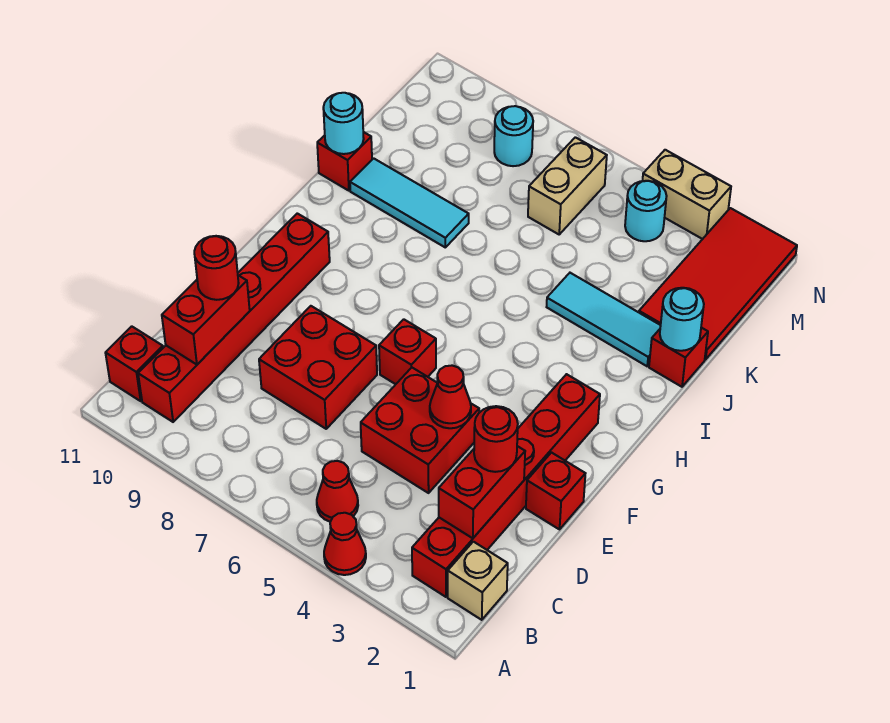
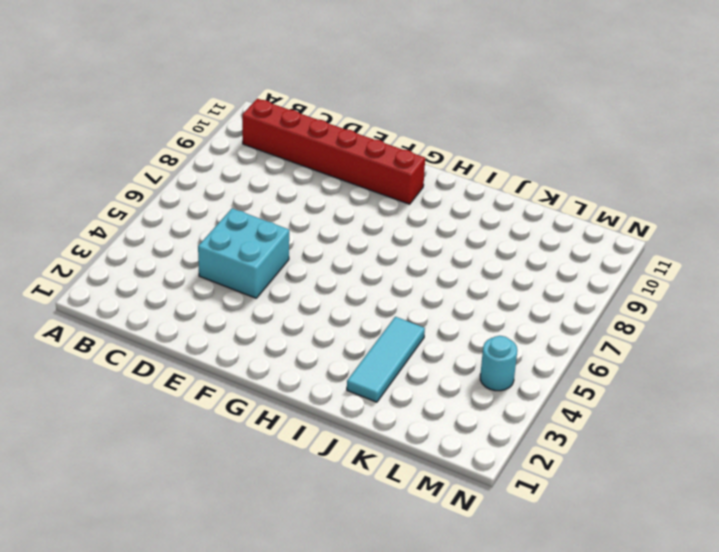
cyan brick D4:E5 level 1 -> red brick D4:E5 level 1
none -> red cone A4 level 1
none -> tan brick B1 level 1
none -> red brick B2:G2 level 1

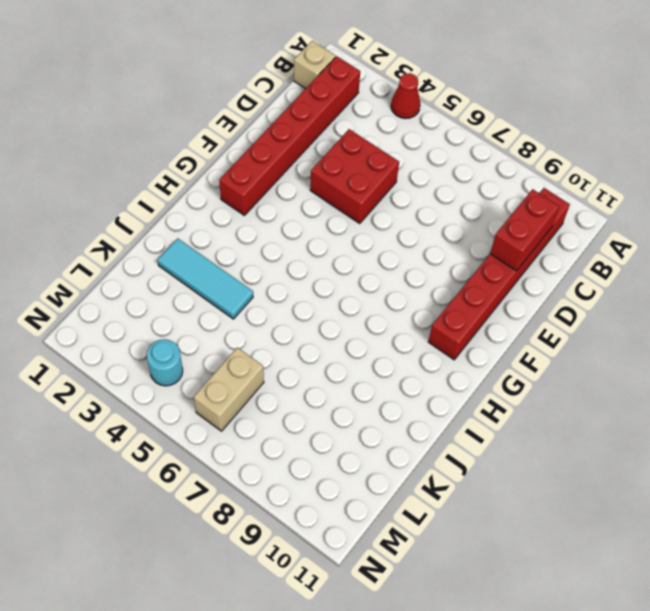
none -> red cone B5 level 1
none -> red brick B11 level 1
none -> red brick D7:E8 level 1

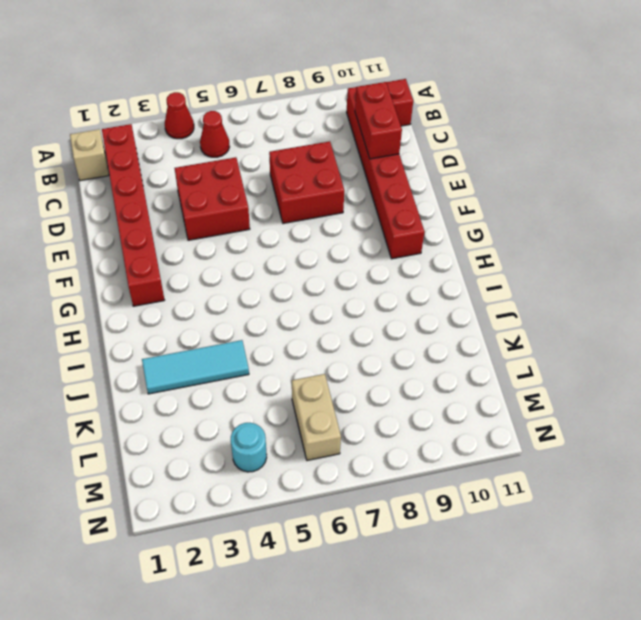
none -> red brick E1 level 1
none -> red brick F6 level 1
none -> red brick J1 level 1

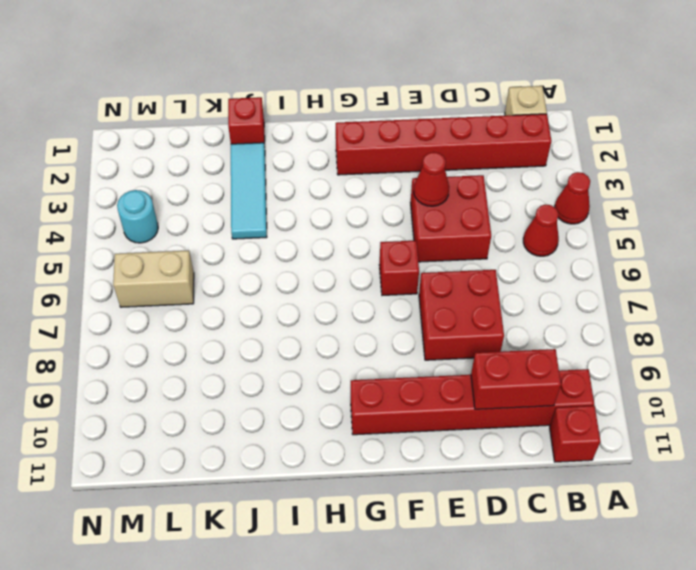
none -> red brick E1 level 1
none -> cyan tile J8:J10 level 1
none -> red brick J11 level 1

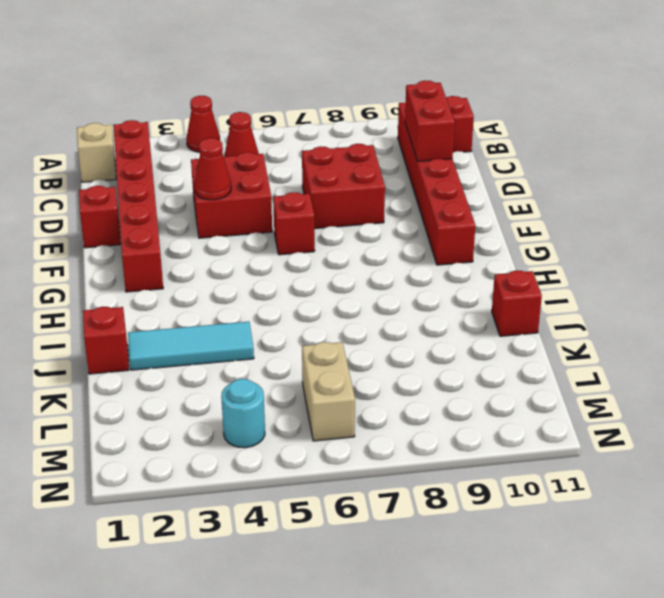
none -> cyan tile J8:J10 level 1
none -> red tile K1:N2 level 1
none -> cyan round brick M8 level 1

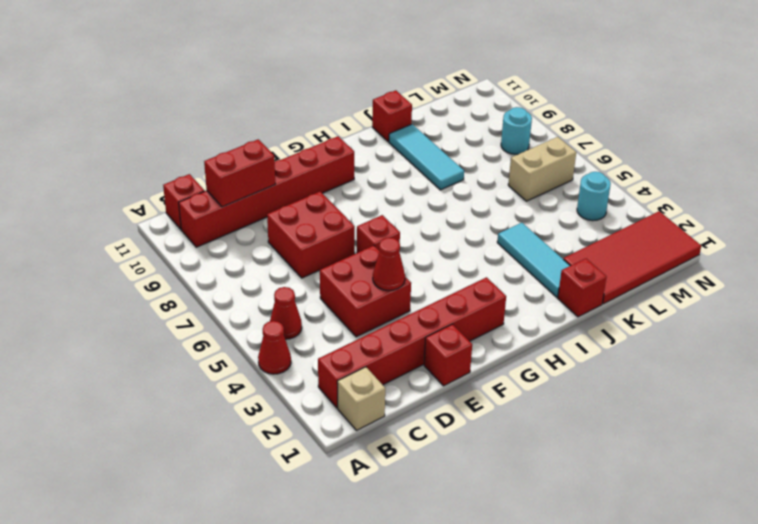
none -> tan brick N3:N4 level 1
none -> red brick C2:D2 level 2
none -> cyan round brick J1 level 2

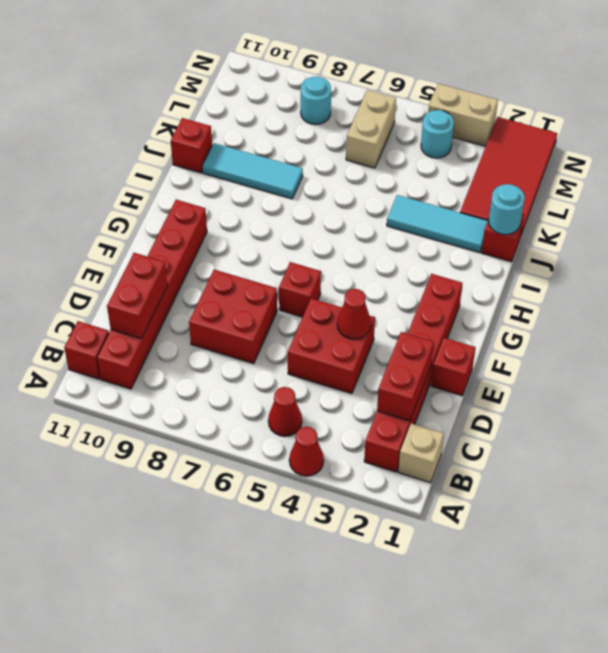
none -> cyan round brick J11 level 2
none -> red round brick D2 level 3
none -> red round brick D10 level 3

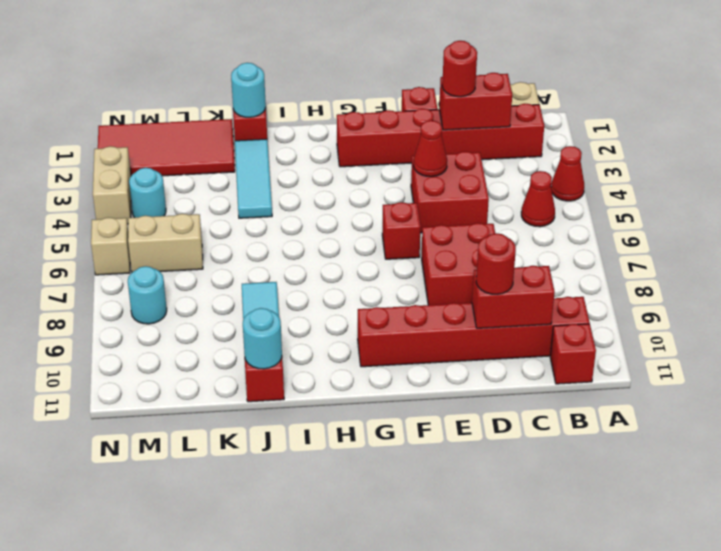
tan brick N6 level 1 -> none

